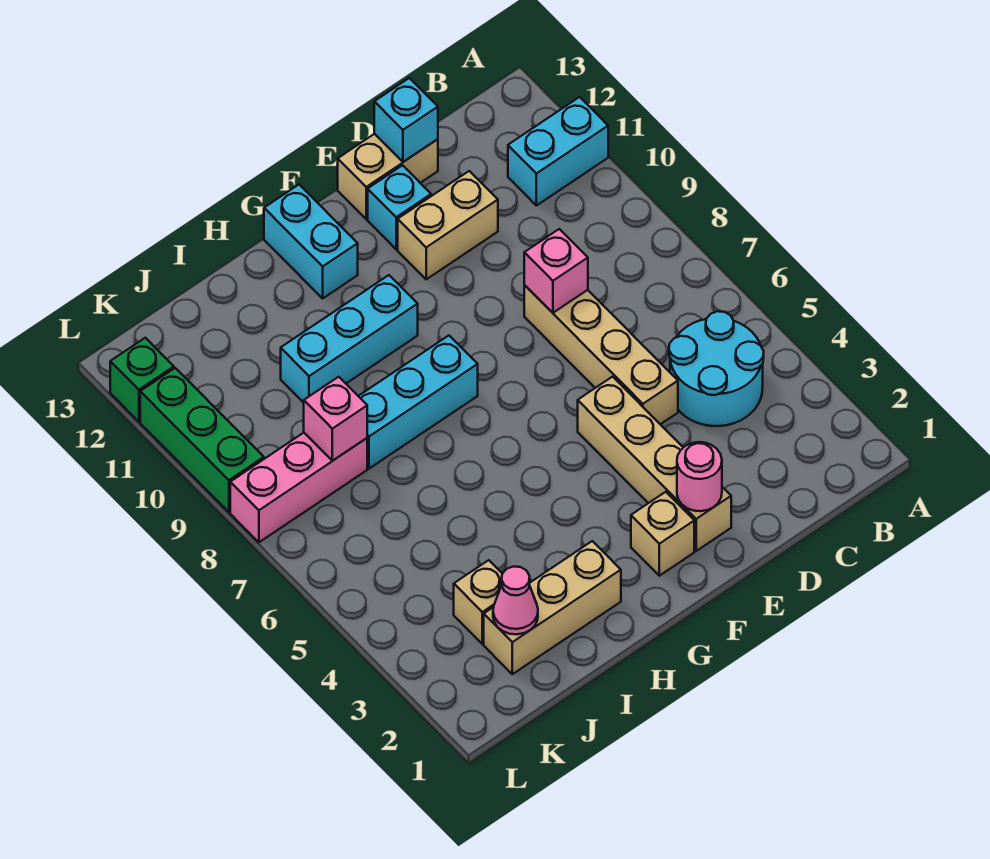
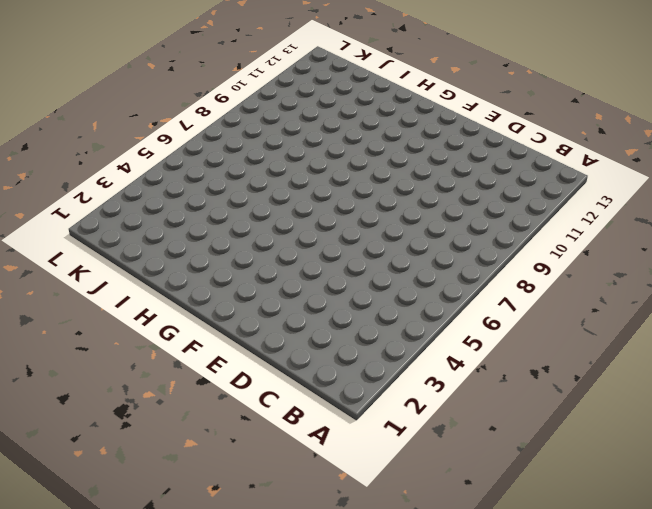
none -> cyan brick A11:B11 level 1
none -> cyan round brick B4:C5 level 1
none -> tan brick D5:D8 level 1

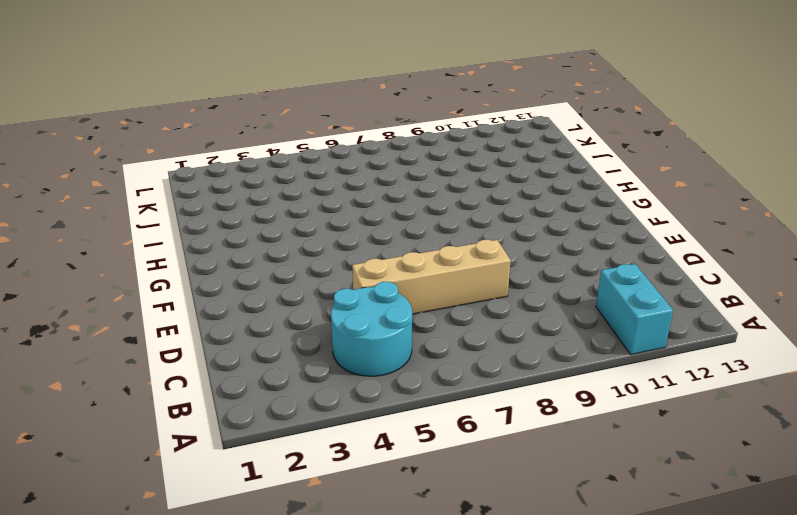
none -> tan brick D11:E11 level 1
none -> tan brick D13:E13 level 1
none -> tan brick E2:E5 level 1

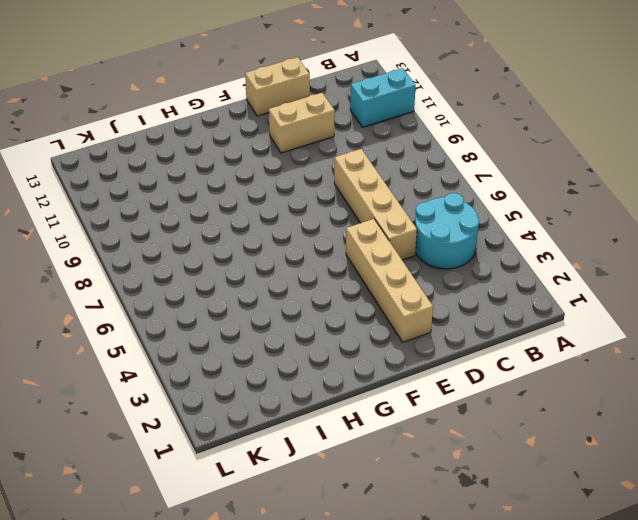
none -> cyan brick E12 level 1
none -> tan brick F2 level 1
none -> cyan brick G8:I8 level 1

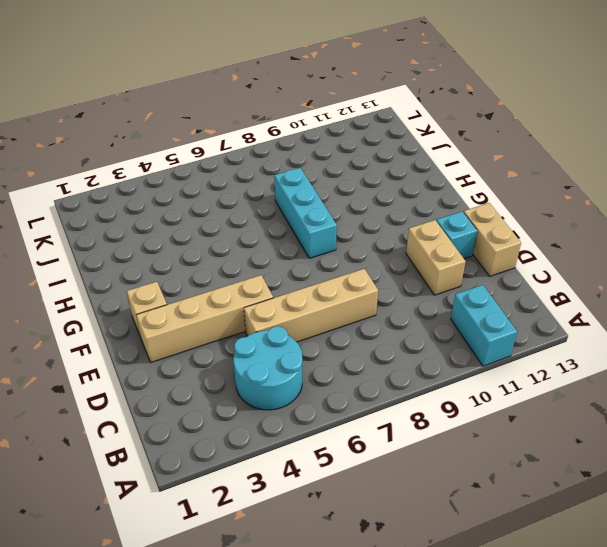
none -> cyan brick G10:I10 level 1
none -> cyan brick G12:G13 level 1
none -> tan brick H2:J2 level 1

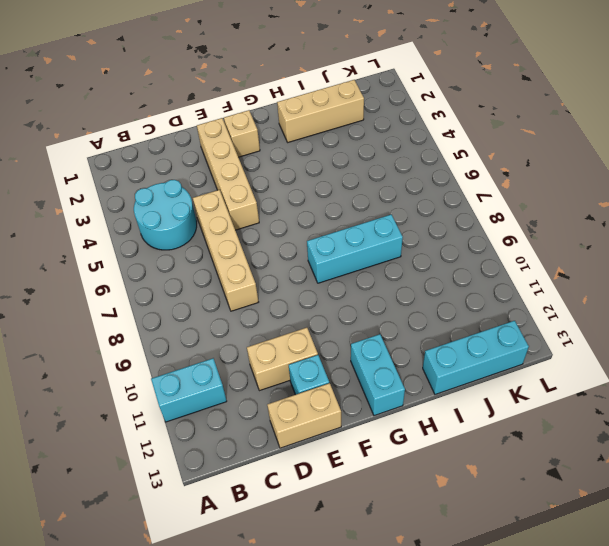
cyan brick I13:K13 level 1 -> cyan brick G10:I10 level 1
none -> tan brick J3 level 1
none -> pink brick J8:L8 level 1
none -> green brick L9:L11 level 1

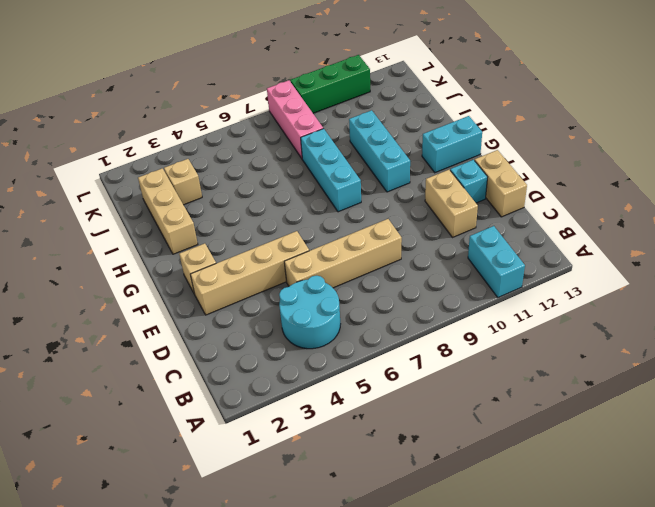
none -> green brick L12 level 1
none -> pink brick D8 level 2
none -> cyan brick D13 level 2

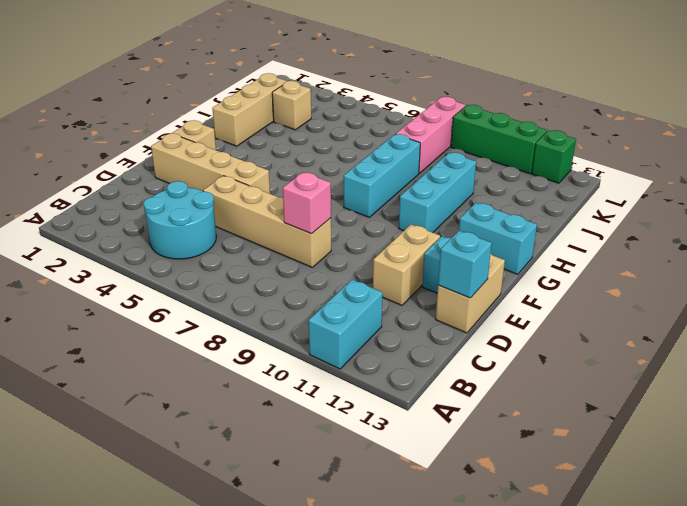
none -> pink round brick E2 level 2
none -> pink cone J2 level 2
none -> pink brick J8 level 2

